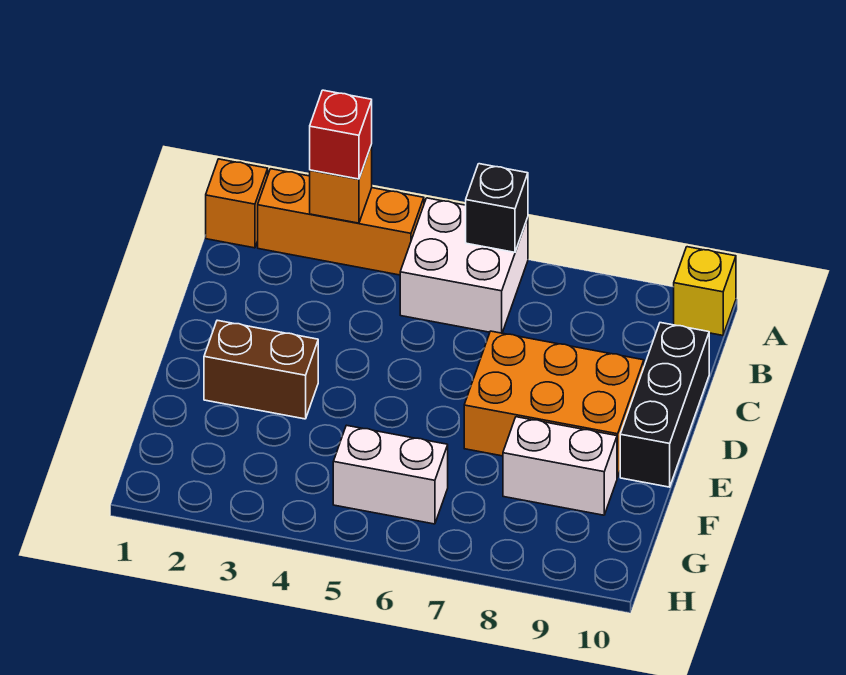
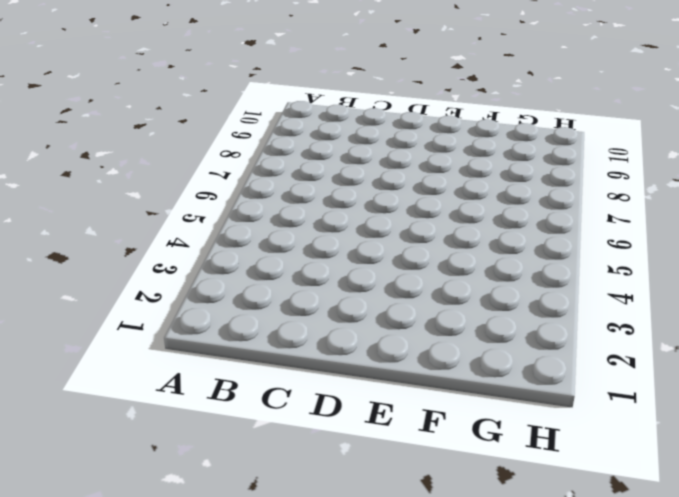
none -> orange brick A1 level 1
none -> orange brick A2:A4 level 1
none -> white brick A5:B6 level 1

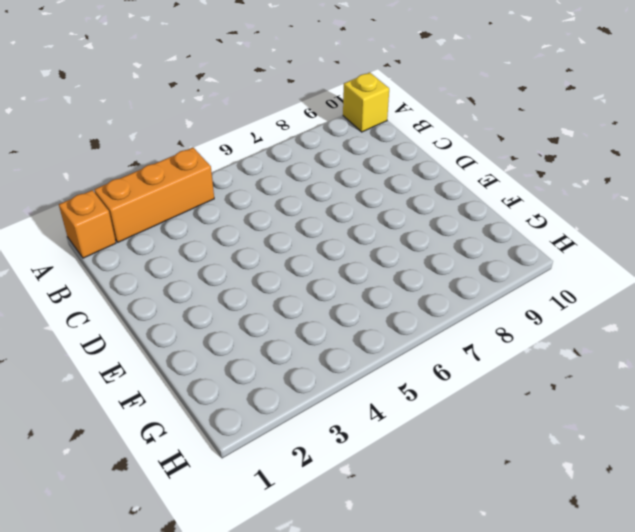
none -> white brick A5:B6 level 1
none -> black brick C10:E10 level 1
none -> orange brick D7:E9 level 1

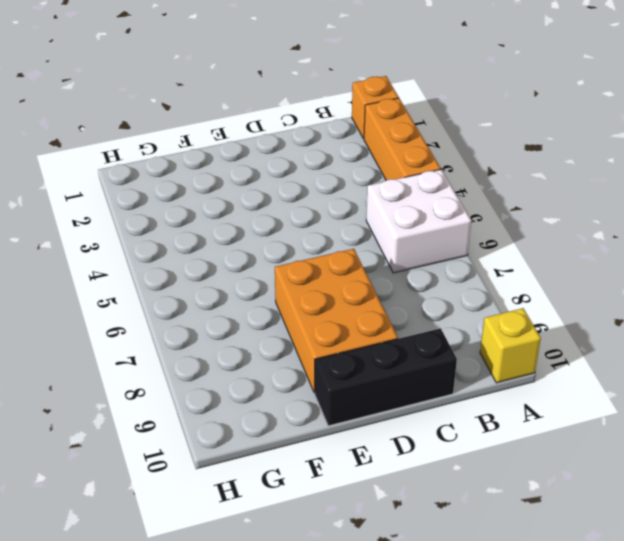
none -> brown brick E2:E3 level 1
none -> white brick F8:F9 level 1
none -> white brick G5:G6 level 1

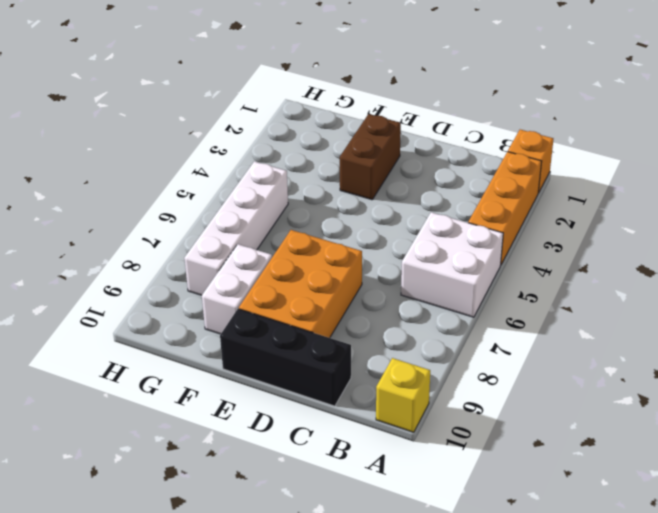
white brick G5:G8 level 1 -> white brick G5:G6 level 1
none -> orange brick A3 level 2
none -> black brick A6 level 2
none -> red brick A3 level 3

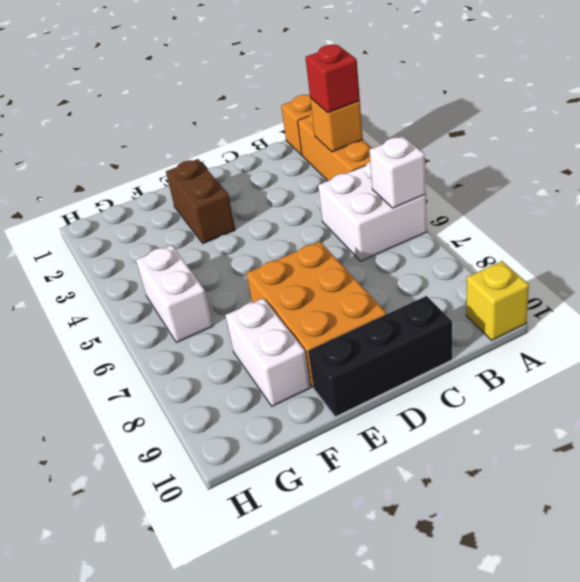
white brick A6 level 2 -> black brick A6 level 2

